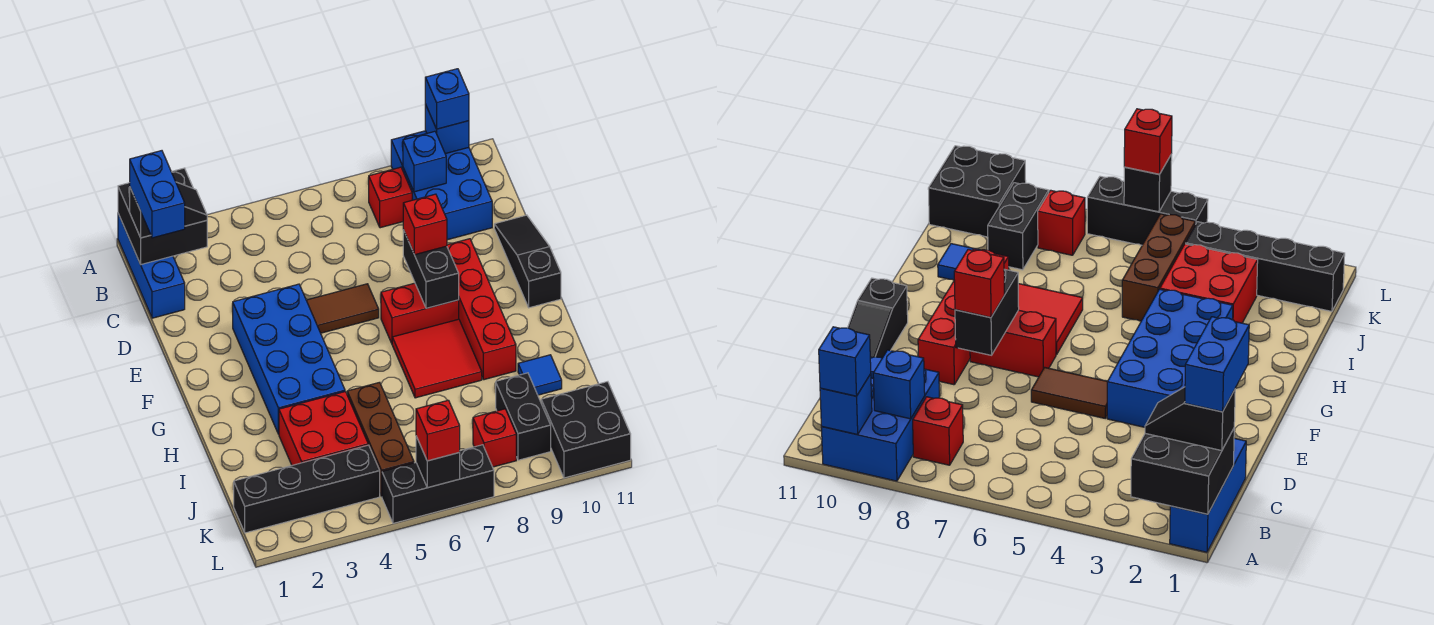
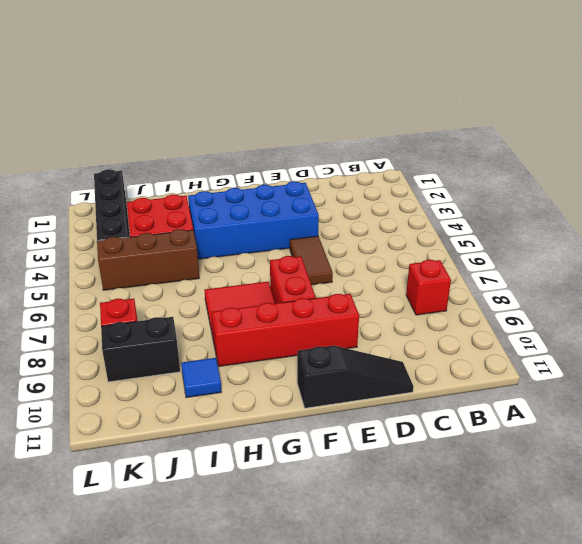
none -> blue brick A1:C1 level 1
none -> blue brick A9:C10 level 1
none -> black brick K10:L11 level 1

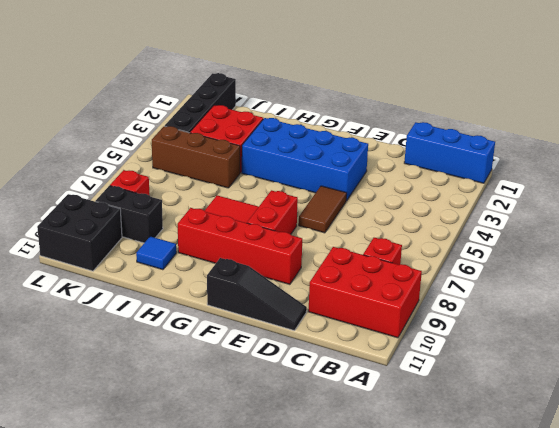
red brick A9:C10 level 1 -> blue brick A9:C10 level 1
none -> black brick L5:L7 level 1
none -> black brick A1:B2 level 2
none -> blue brick A10 level 2

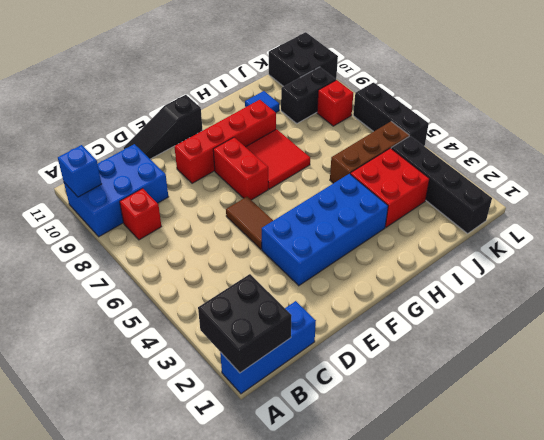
none -> blue brick B9 level 2
none -> black brick E8:F8 level 2
none -> black brick L6 level 2

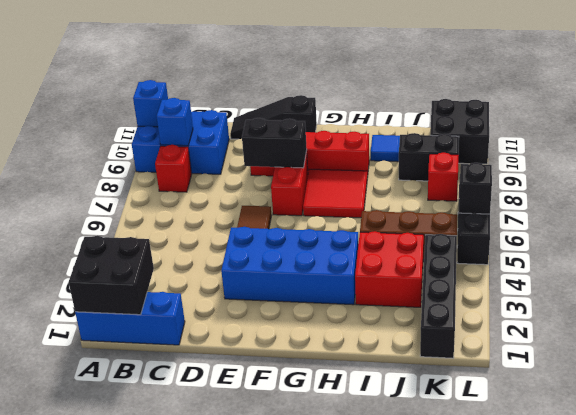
none -> blue brick A10 level 3
none -> black slope B1:B2 level 3 top 1
none -> red brick E8 level 3

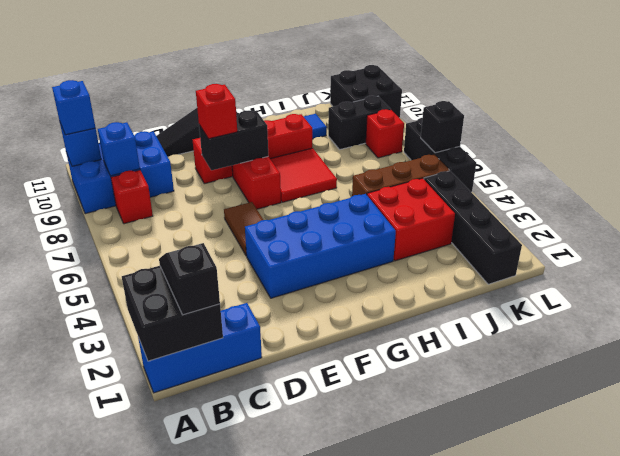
none -> red brick L6 level 3
none -> blue brick B1:C1 level 4

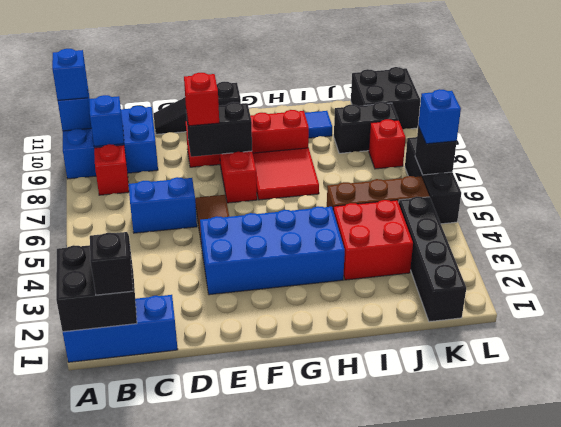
blue brick C6:D6 level 1 -> blue brick B1:C1 level 4
blue brick L6 level 3 -> red brick L6 level 3

